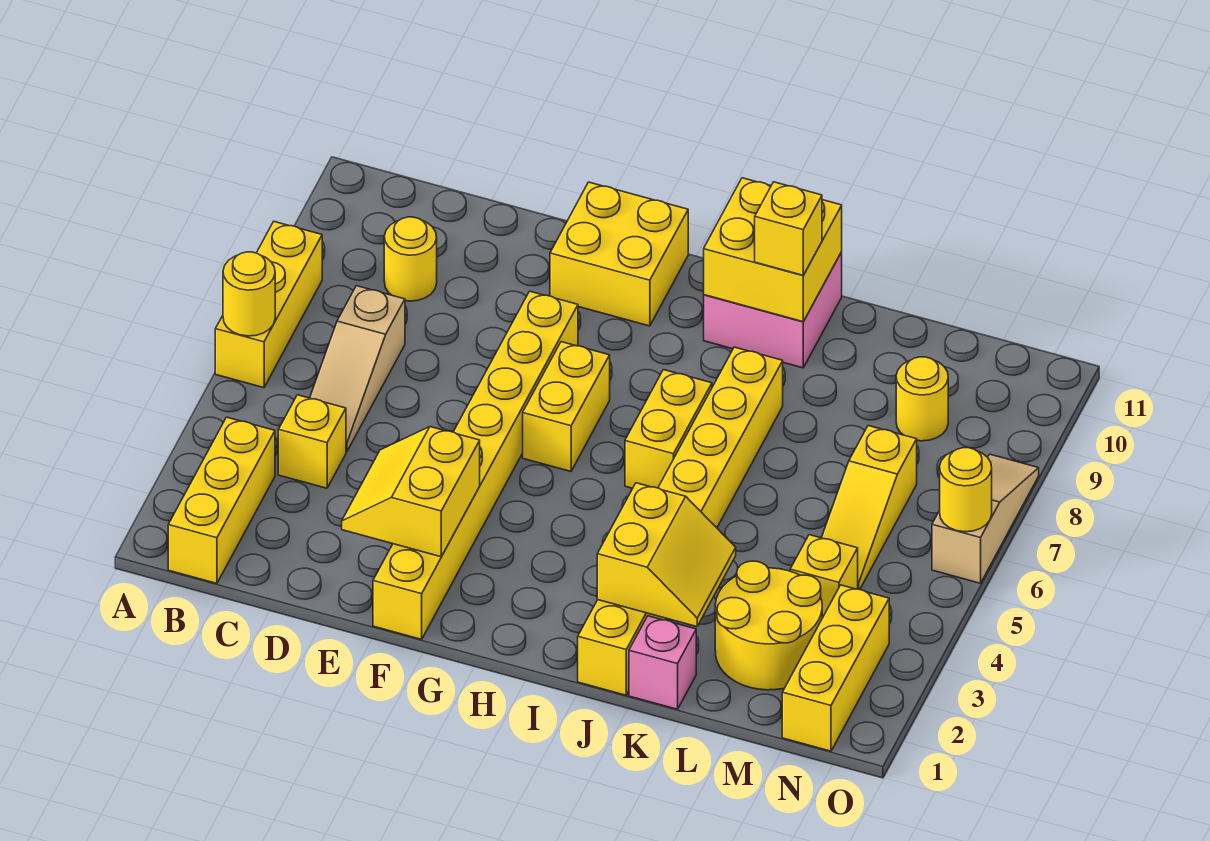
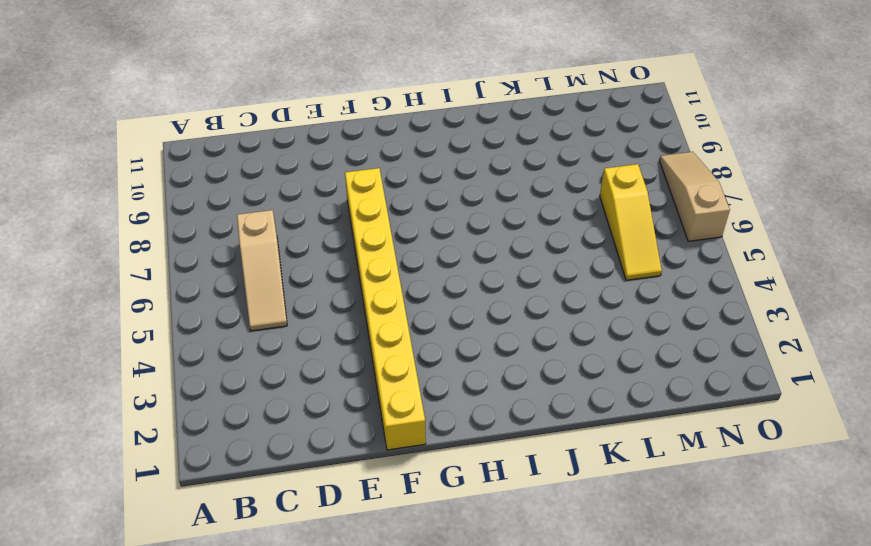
none -> yellow brick A6:A8 level 1
none -> yellow brick B1:B3 level 1
none -> yellow brick C4 level 1

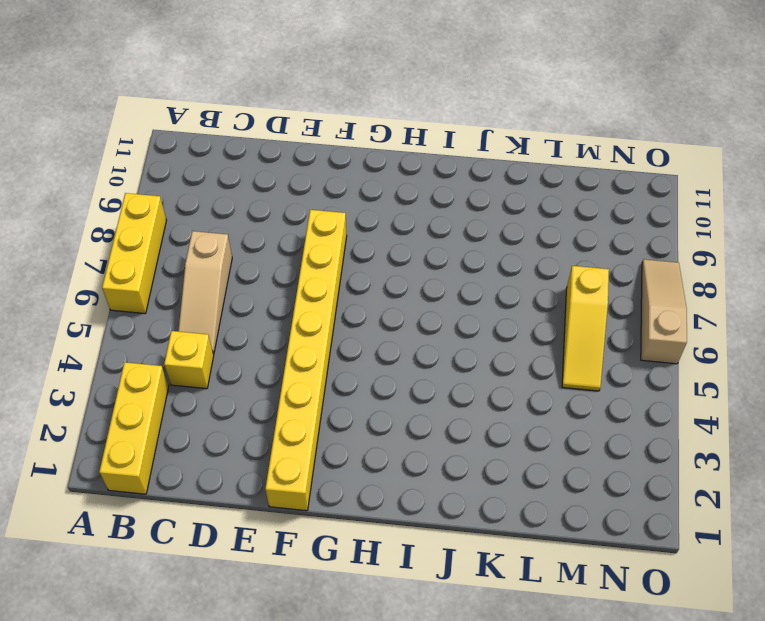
none -> yellow round brick C9 level 1
none -> yellow brick F10:G11 level 1
none -> yellow brick G6:G7 level 1

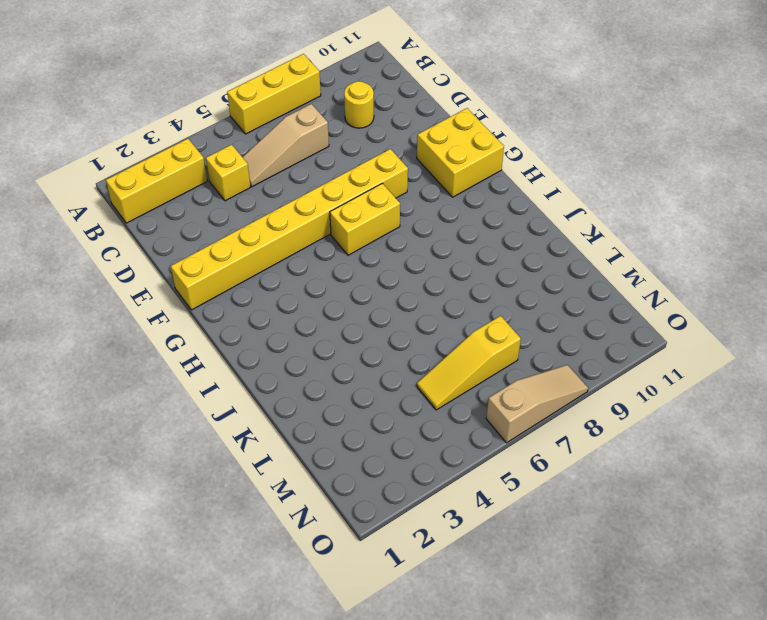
none -> yellow brick I6:I7 level 1
none -> pink brick I10:J11 level 1
none -> yellow brick J1:J8 level 1

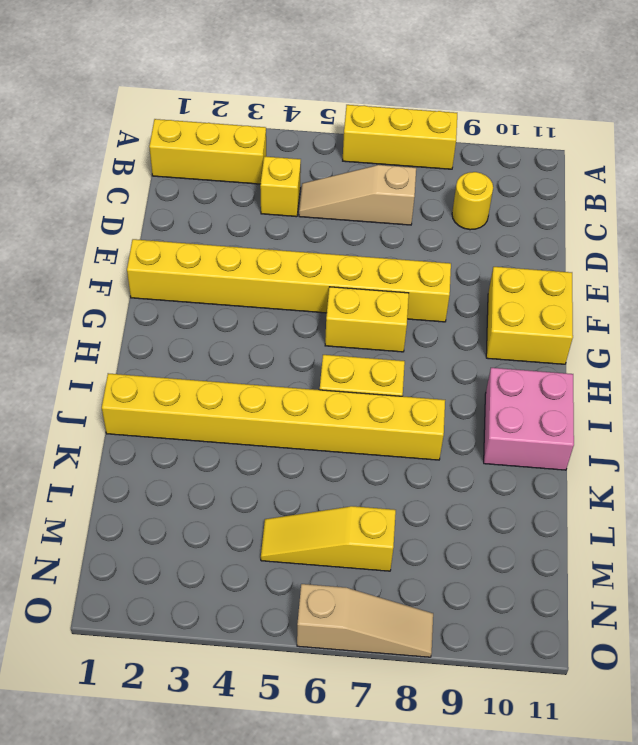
none -> pink brick K1 level 1
none -> yellow round brick L2:M3 level 1
none -> yellow brick M4 level 1

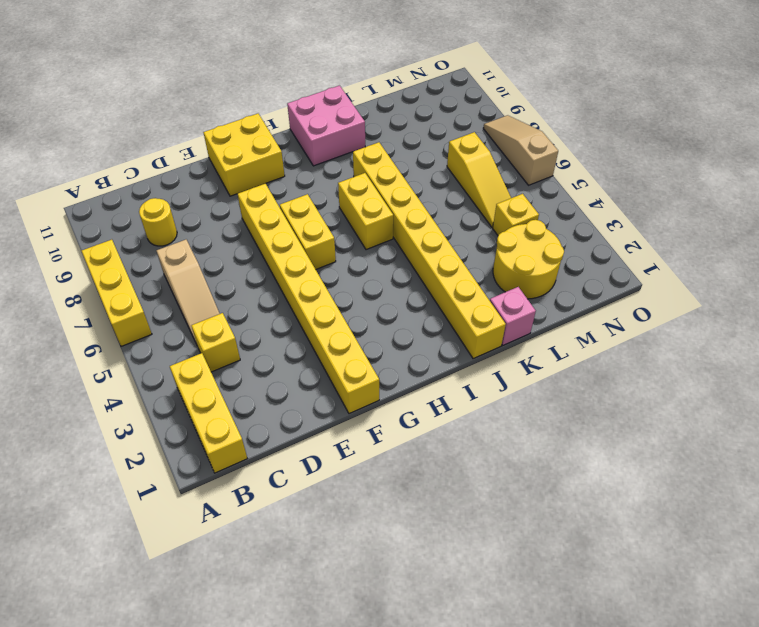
none -> yellow round brick M9 level 1
none -> yellow brick N1:N3 level 1
none -> yellow round brick A6 level 2

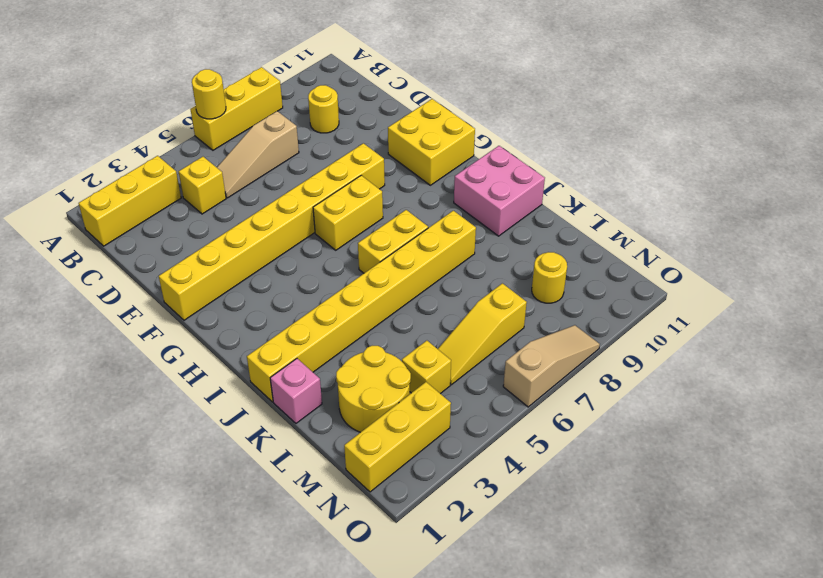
none -> yellow slope E2:F3 level 2 top F
none -> yellow brick I10:J11 level 2
none -> yellow slope J2:K3 level 2 top J

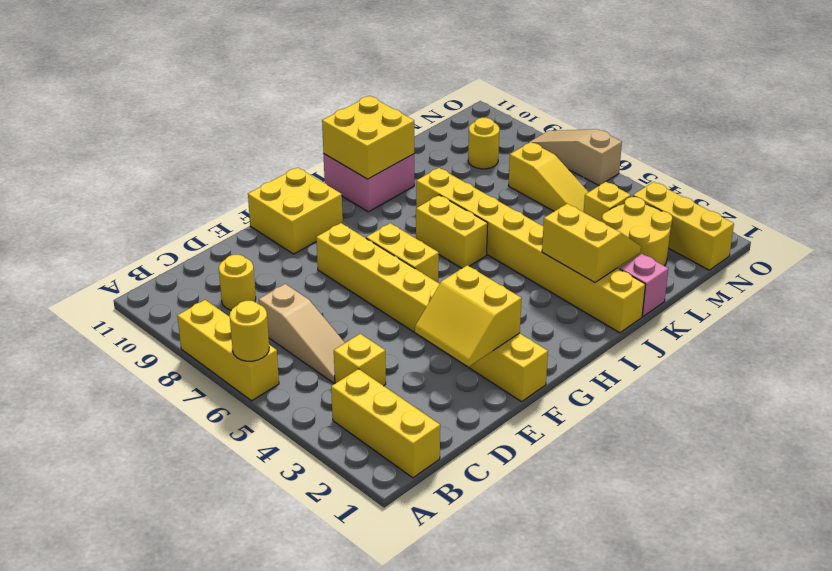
none -> yellow round brick O6 level 2
none -> yellow brick J10 level 3

